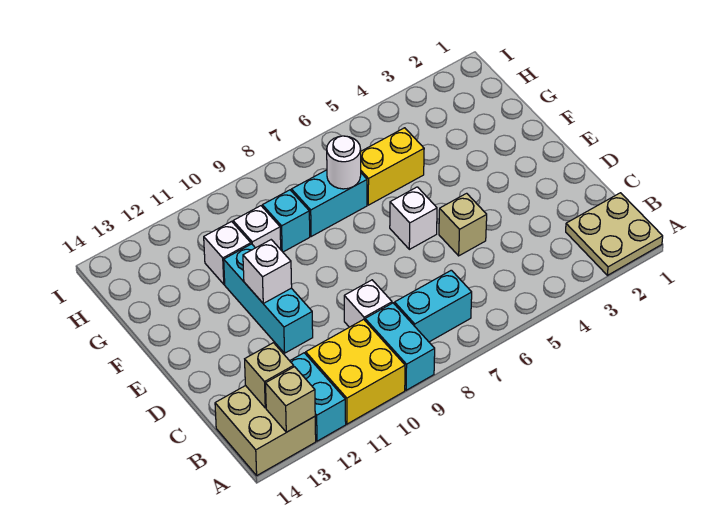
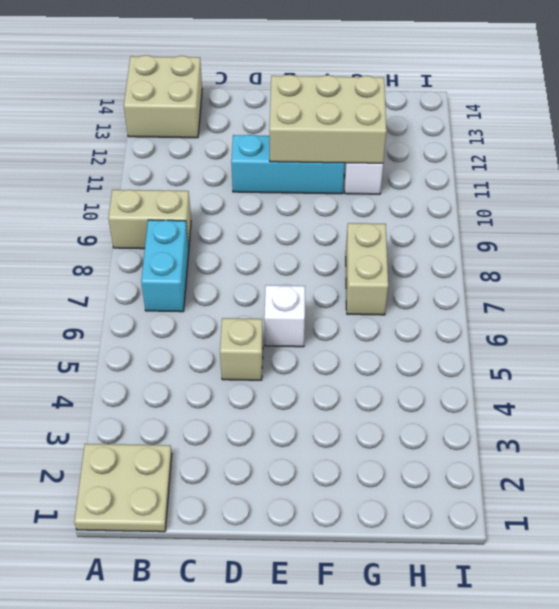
tan brick A9:B9 level 1 -> cyan brick A9:B9 level 1
tan brick E11:G12 level 2 -> white brick E11 level 2
tan brick G7:G8 level 1 -> cyan brick G7:G8 level 1
none -> yellow brick A10:B11 level 1
none -> cyan brick A12:B12 level 1
none -> white brick C9 level 1

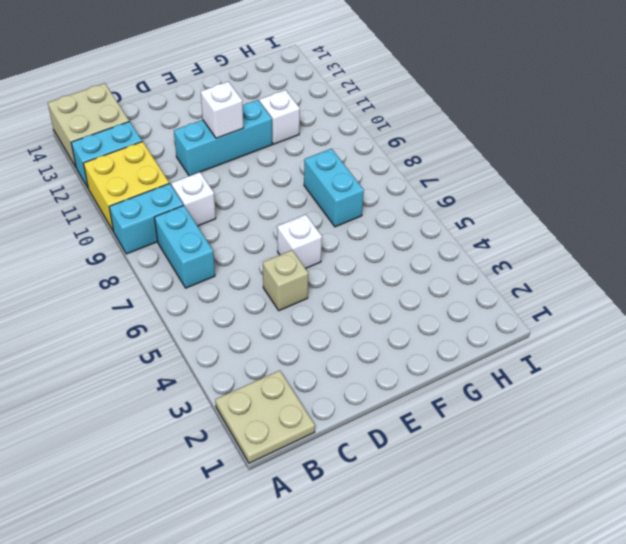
none -> yellow brick G5:G6 level 1
none -> cyan brick G9 level 1
none -> white brick G10 level 1

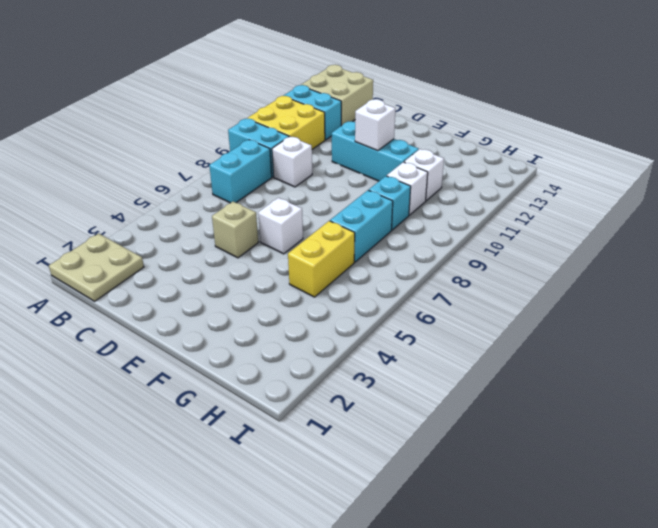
none -> tan brick A13 level 2
none -> tan brick B13 level 2
none -> white round brick G7 level 2

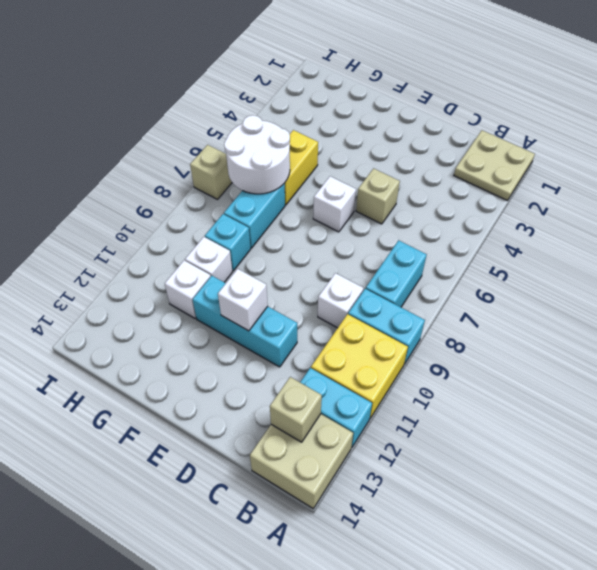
white round brick G6:H7 level 2 -> white round brick G7 level 2
tan brick I7 level 1 -> tan brick A13 level 2

